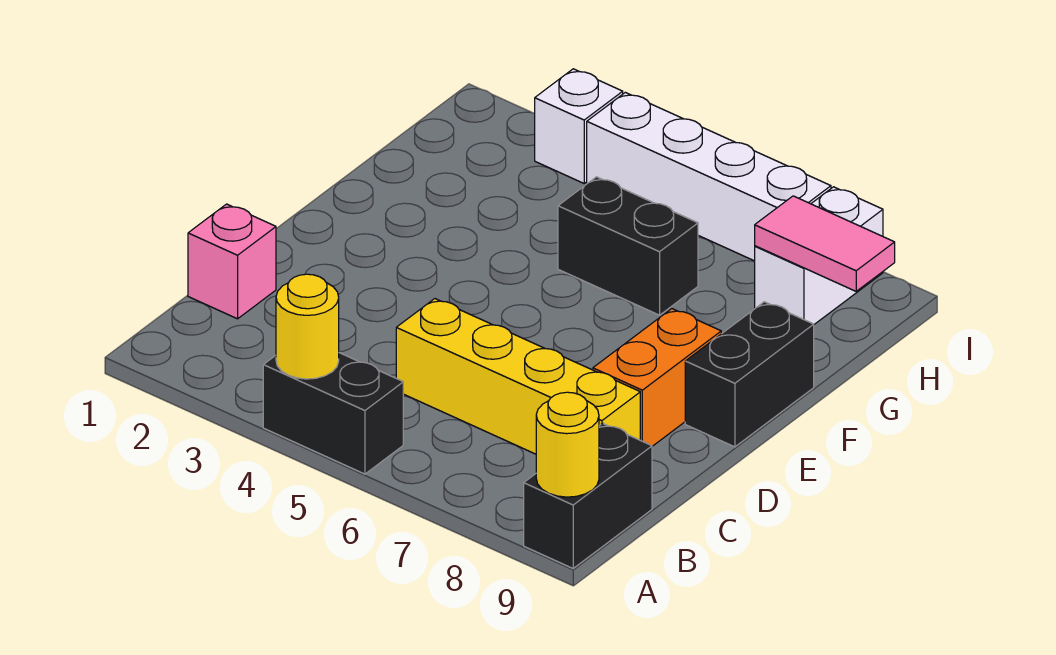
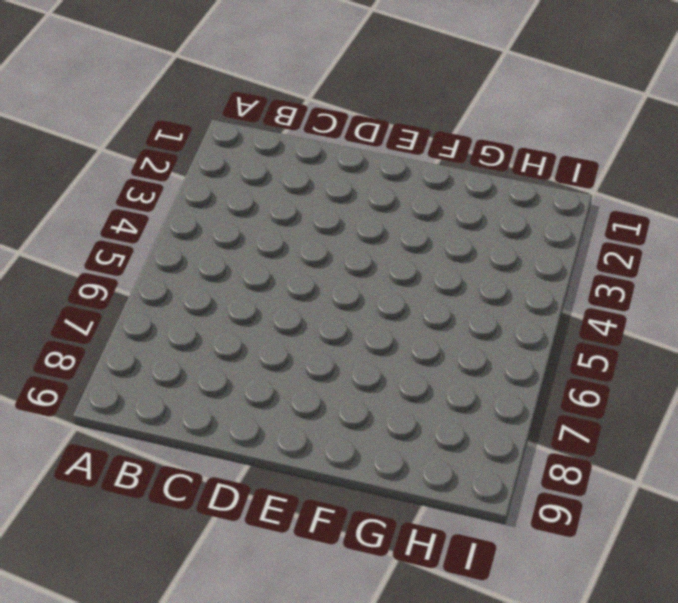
none -> black brick A4:A5 level 1
none -> black brick A9:B9 level 1
none -> pink brick C1 level 1

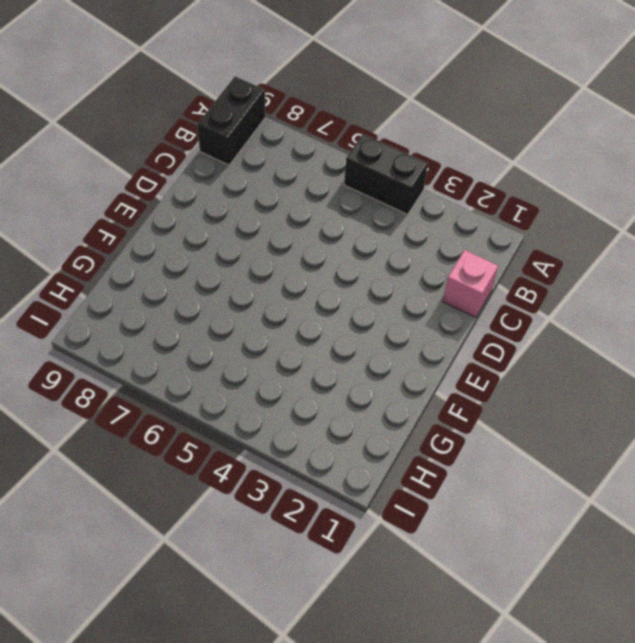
none -> yellow brick C5:C8 level 1
none -> orange brick D8:E8 level 1
none -> black brick E9:F9 level 1

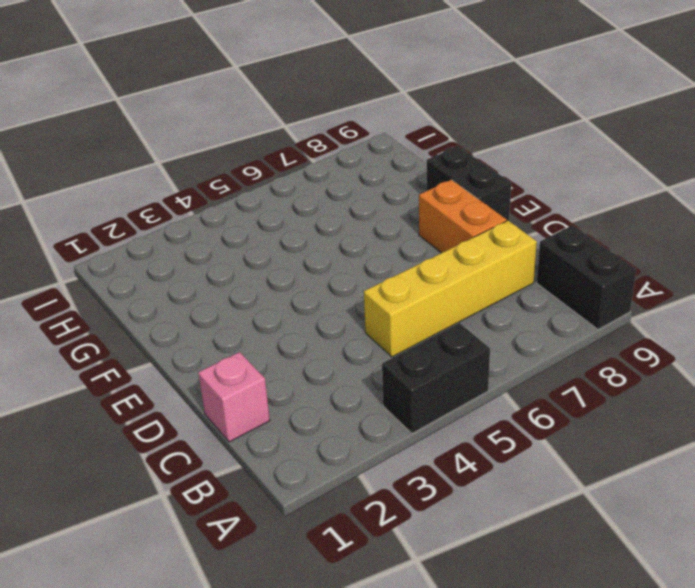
none -> black brick G5:G6 level 1
none -> white brick H8:I8 level 1
none -> white brick I3 level 1

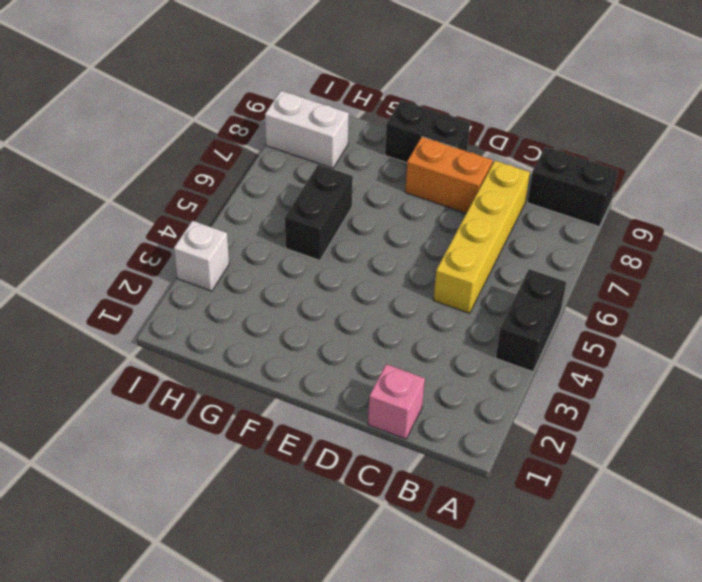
none -> white brick I4:I7 level 1
none -> yellow round brick A4 level 2
none -> yellow round brick A9 level 2

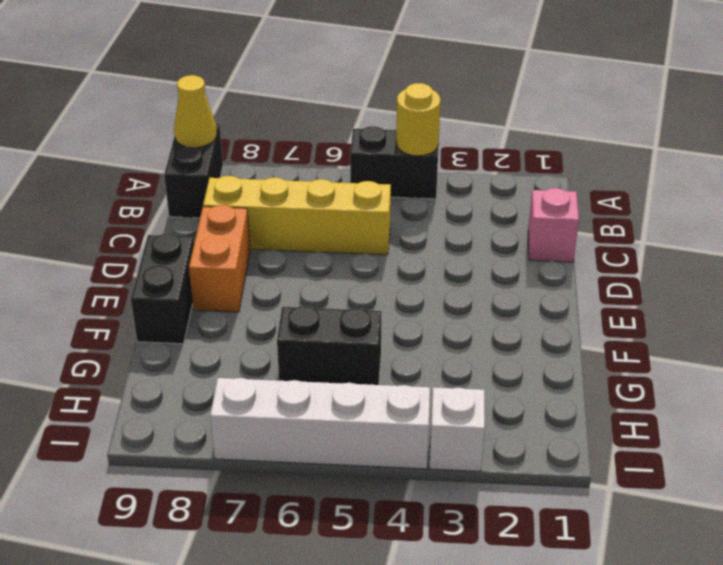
yellow cone A9 level 2 -> yellow round brick A9 level 2
none -> white brick H8:I8 level 1
none -> pink tile H8:H9 level 2

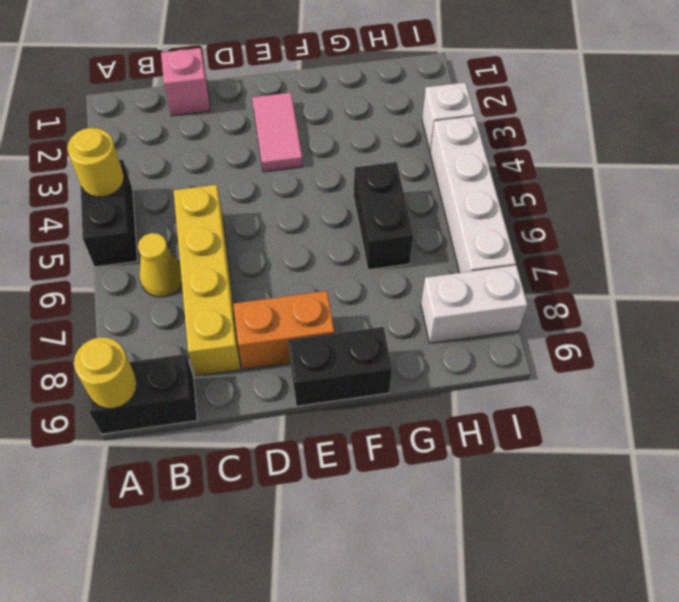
yellow cone B6 level 1 -> none
pink tile E2:E3 level 1 -> pink tile H8:H9 level 2

